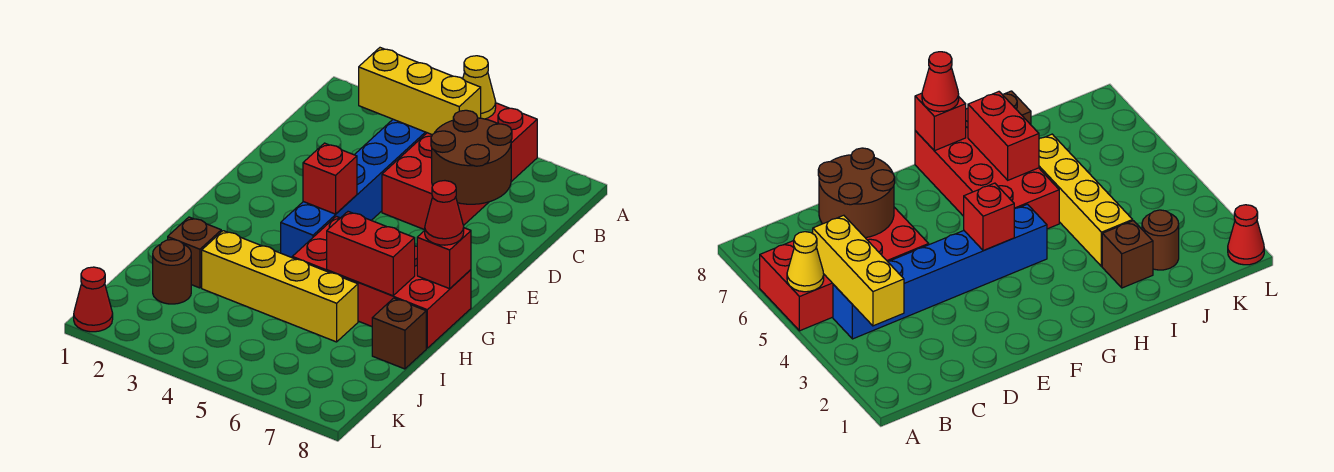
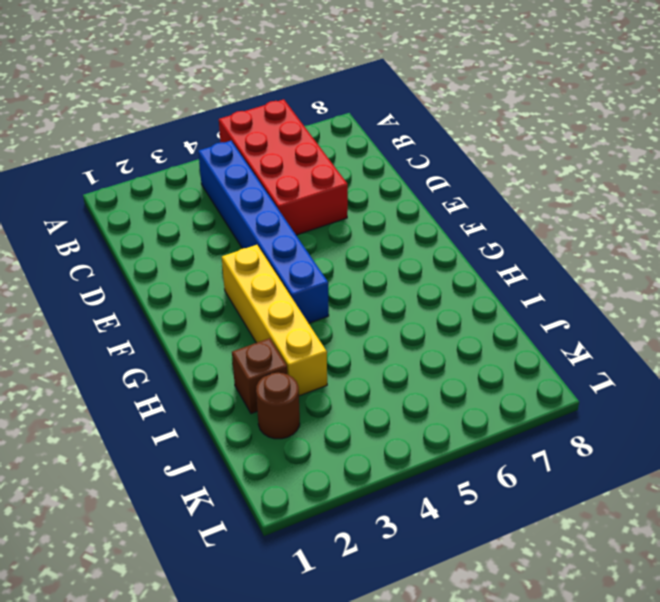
yellow brick F3:I3 level 1 -> yellow brick I3:I6 level 1
none -> red brick G5:H8 level 1
none -> brown brick I8 level 1
none -> red cone L1 level 1

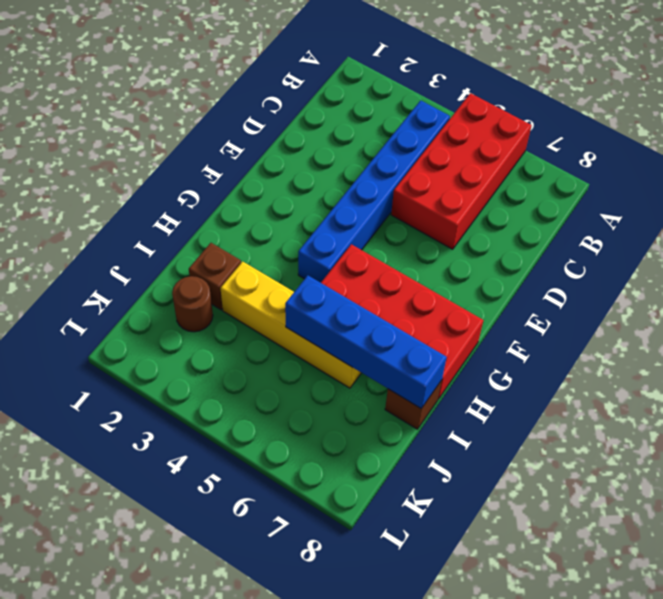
blue brick I5:I8 level 2 -> none
none -> red cone L1 level 1
none -> yellow cone A5 level 2
none -> yellow brick B3:B5 level 2

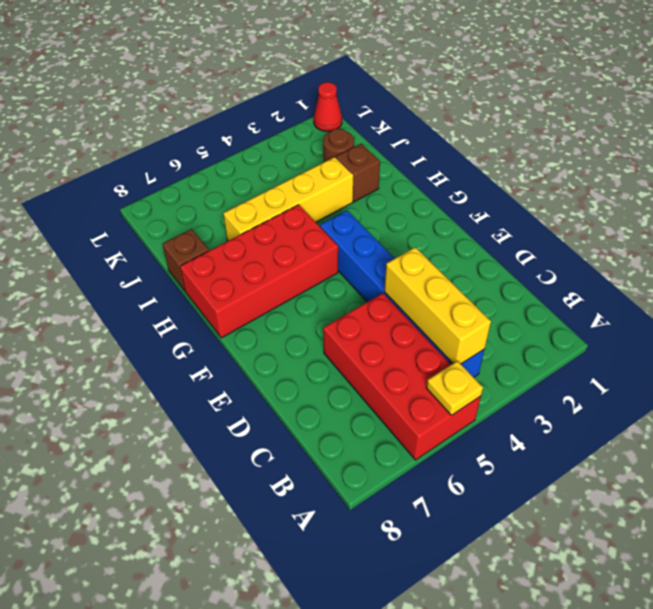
yellow plate A5 level 2 -> yellow cone A5 level 2
yellow brick B4:D4 level 2 -> yellow brick B3:B5 level 2
none -> brown round brick C6:D7 level 2
none -> red brick F4 level 2
none -> red brick G8 level 2

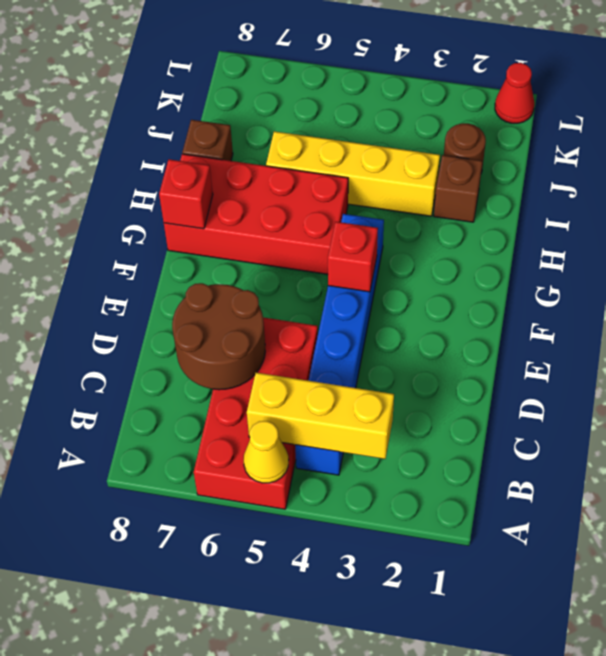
none -> red brick H6:H7 level 2
none -> red cone G8 level 3

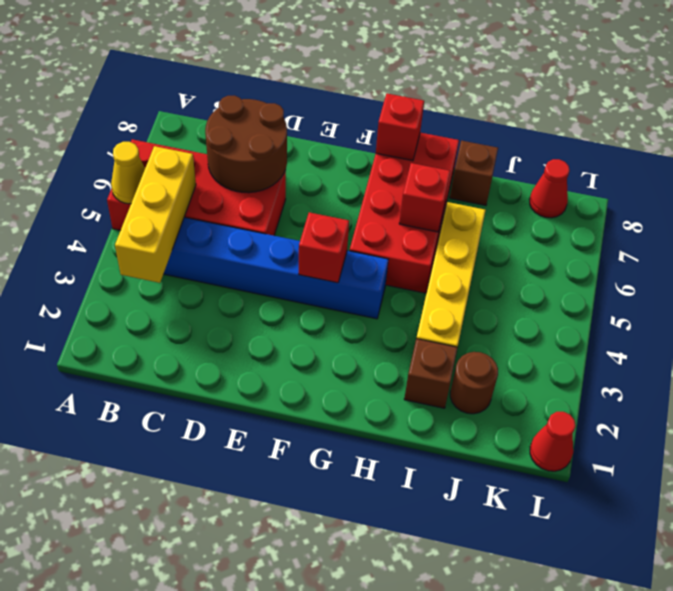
red brick H6 level 2 -> red brick H6:H7 level 2
red cone K8 level 1 -> red cone G8 level 3

